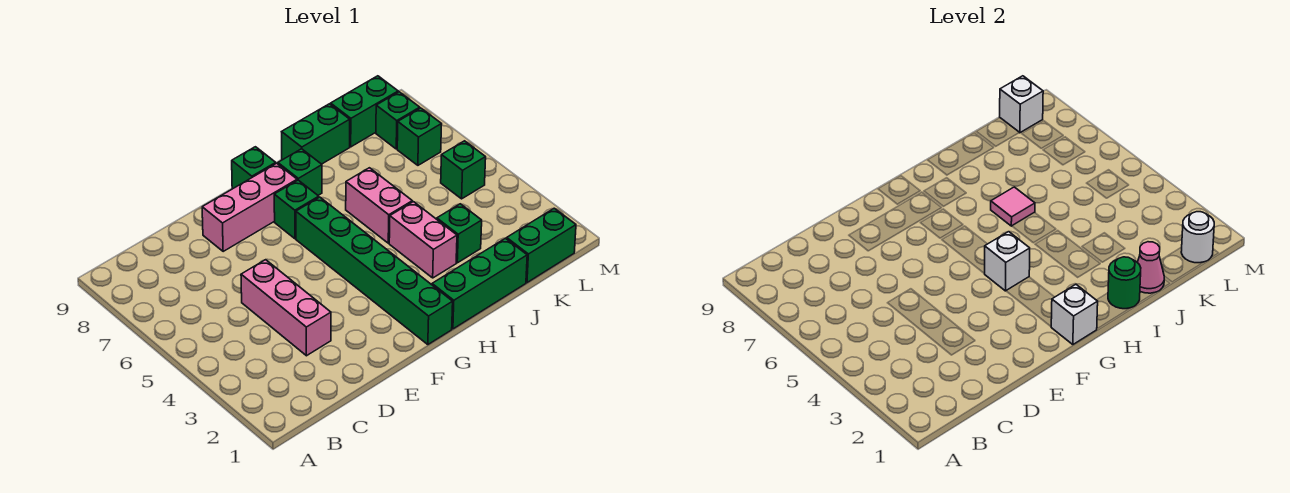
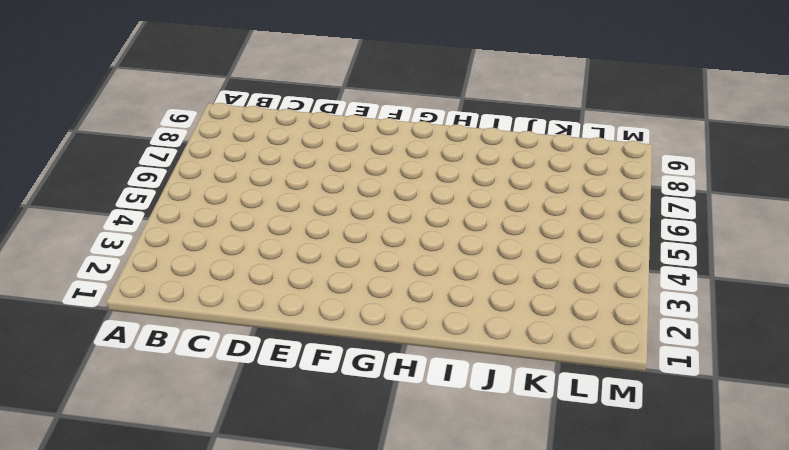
none -> pink brick D3:D5 level 1
none -> pink brick E8:G8 level 1
none -> green brick G1:G6 level 1

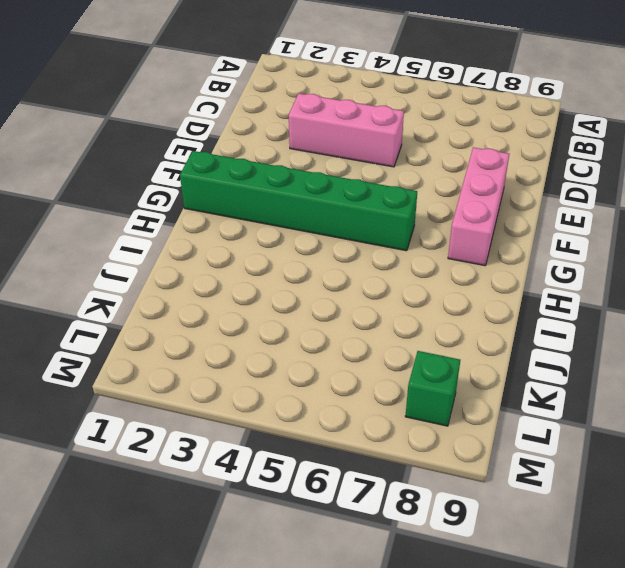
none -> green brick G7 level 1
none -> green brick G9 level 1
none -> green brick H1:J1 level 1

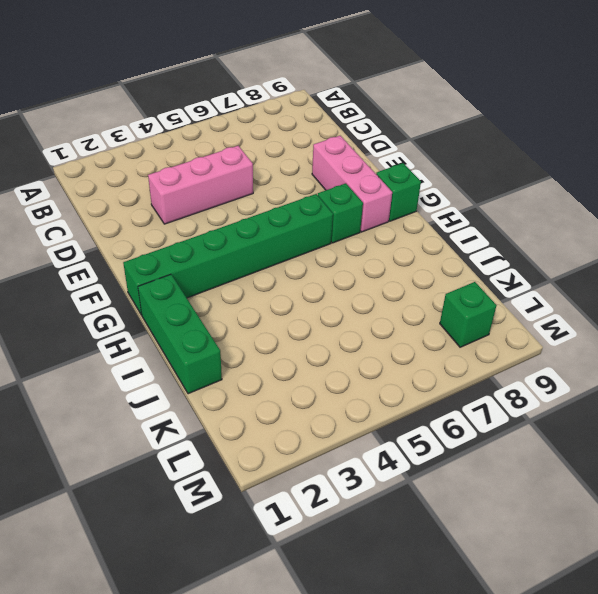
none -> green brick H8 level 1
none -> pink brick I3:I4 level 1
none -> pink brick I5:I6 level 1

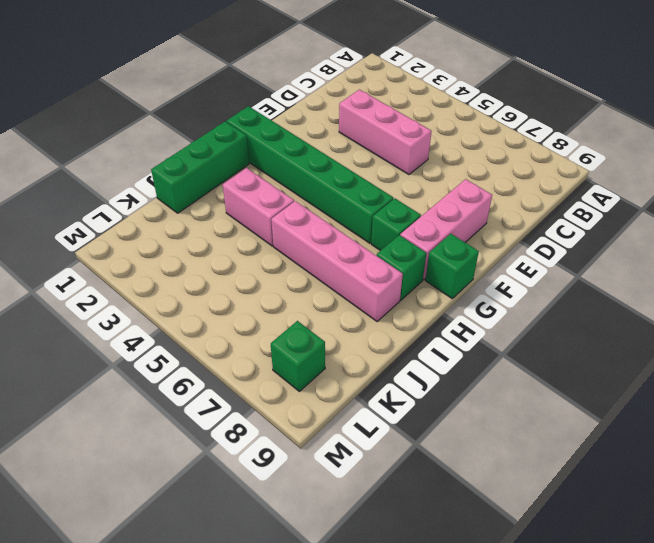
pink brick I5:I8 level 1 -> pink brick I5:I6 level 1
none -> green brick I9:J9 level 1
none -> green brick J3 level 1
none -> green brick K1:L1 level 1

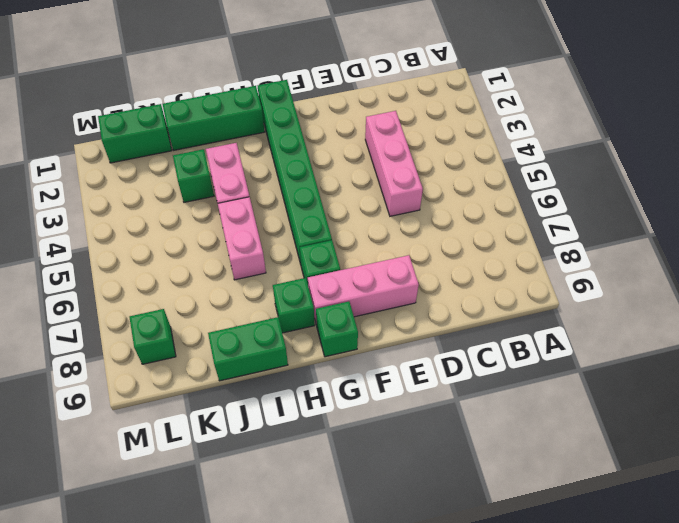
none -> green brick K9:L9 level 1
none -> green brick L5 level 1
none -> green brick L7 level 1

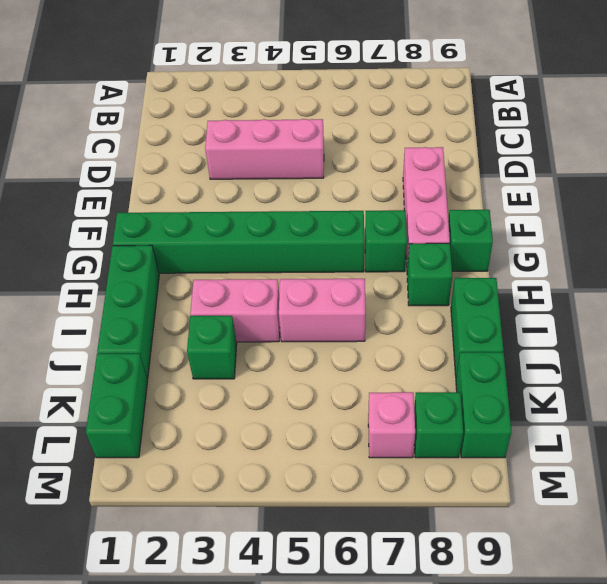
pink brick L7 level 1 -> green brick L7 level 1
none -> green brick L5 level 1
none -> white brick G1 level 2
none -> white brick G4 level 2

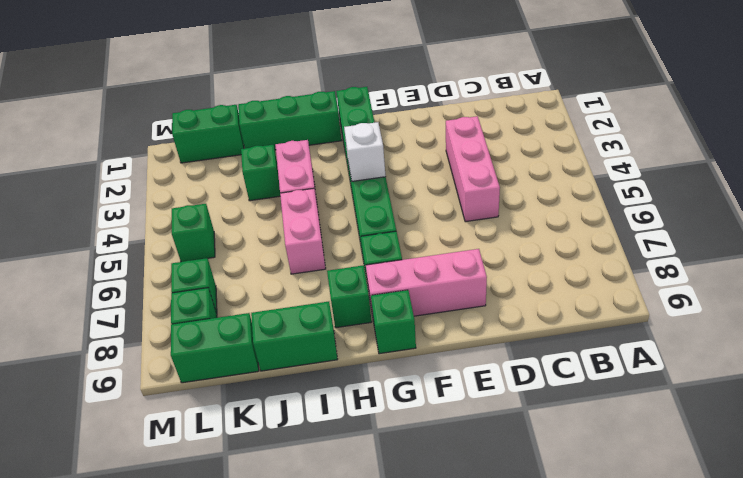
none -> white brick G1 level 2
none -> green round brick I1 level 2
none -> pink tile I6 level 2

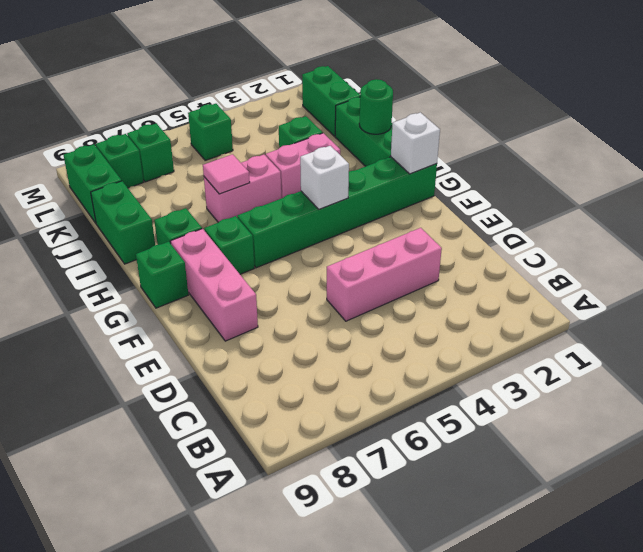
none -> pink cone J1 level 2
none -> white round brick L1 level 2
none -> white brick L9 level 2

